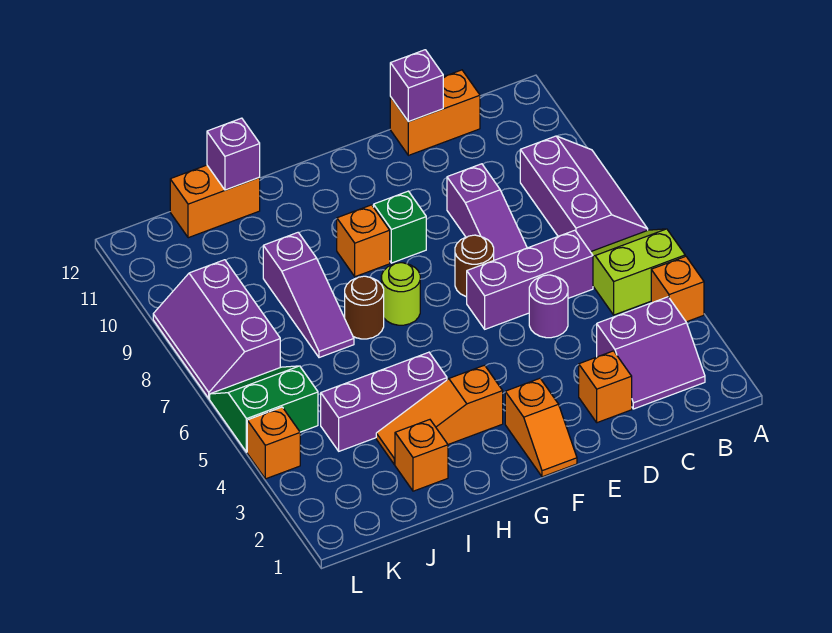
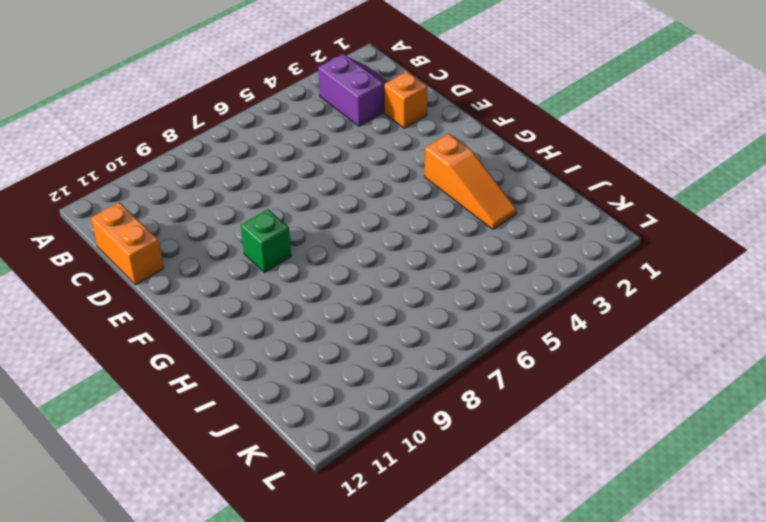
none -> orange brick A4 level 1
none -> lime slope A5:B6 level 1 top 5
none -> purple slope A7:B9 level 1 top B

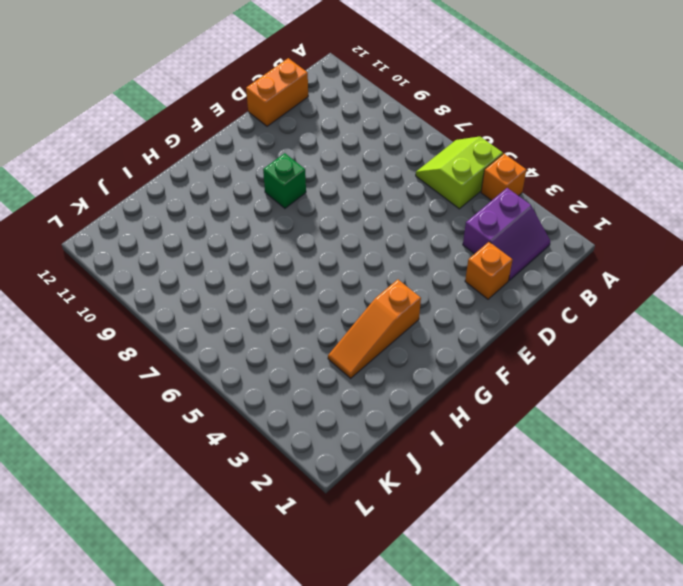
none -> purple slope A7:B9 level 1 top B
none -> purple brick C6:E6 level 1
none -> purple round brick D5 level 1

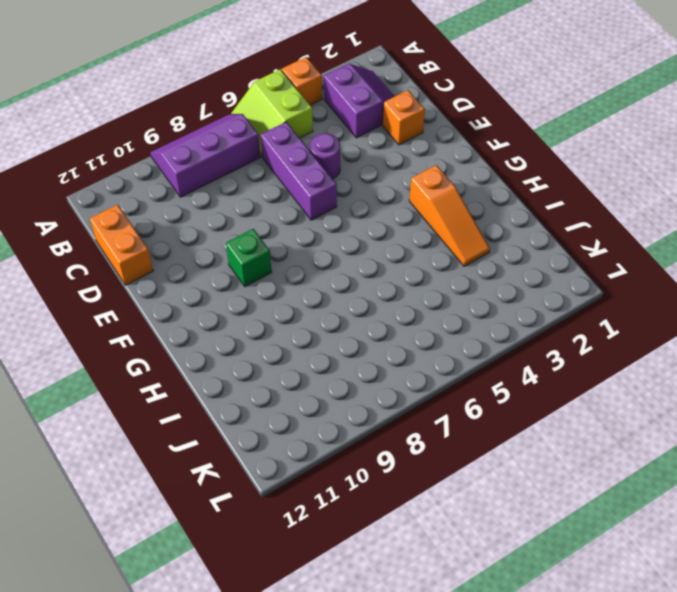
none -> purple slope D7:D9 level 1 top 9
none -> brown round brick E7 level 1
none -> orange slope F1:F2 level 1 top 2

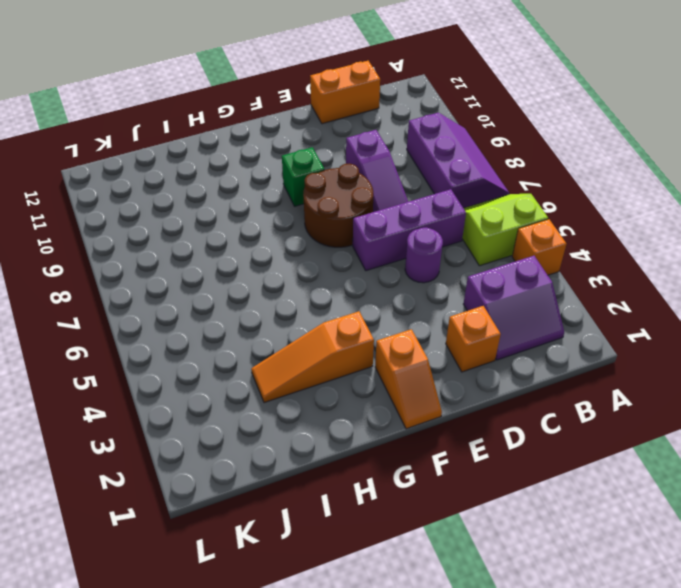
brown round brick E7:F8 level 1 -> brown round brick E7 level 1
none -> lime round brick G7 level 1
none -> orange brick G9 level 1
none -> purple brick H4:J4 level 1

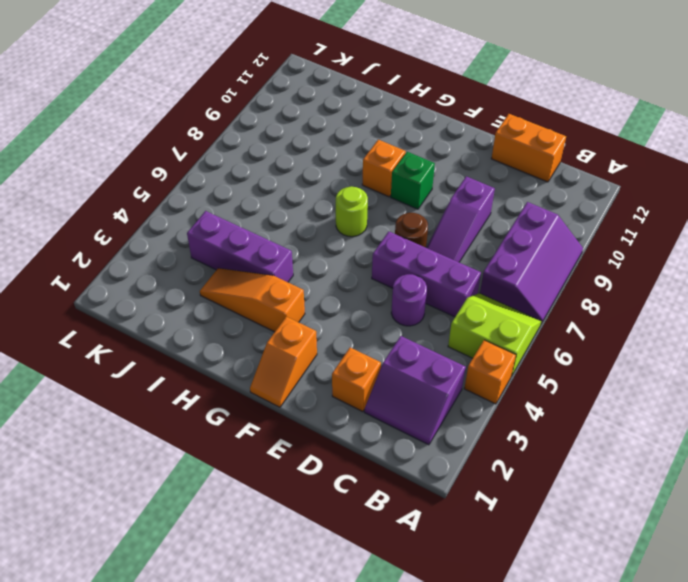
none -> brown round brick H7 level 1
none -> orange brick I2 level 1
none -> purple slope I7:I9 level 1 top 9

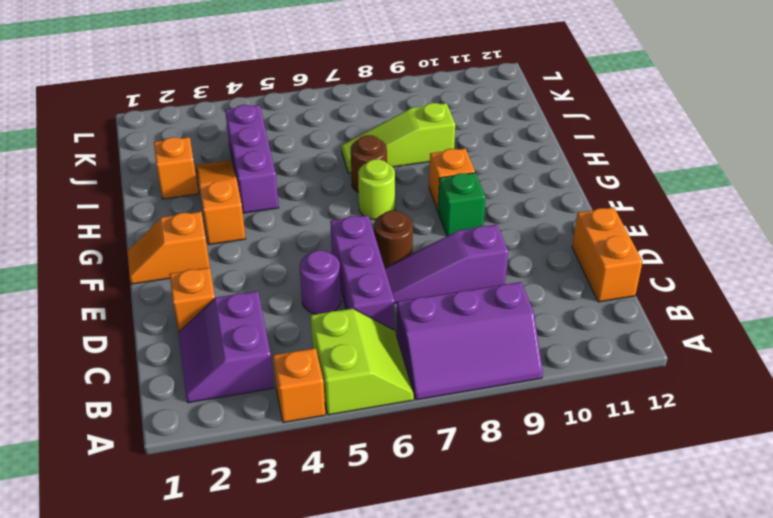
lime slope I7:I9 level 1 top 9 -> purple slope I7:I9 level 1 top 9
none -> orange brick I12:J12 level 1
none -> green slope K5:L6 level 1 top 5
none -> purple slope K7:L9 level 1 top K

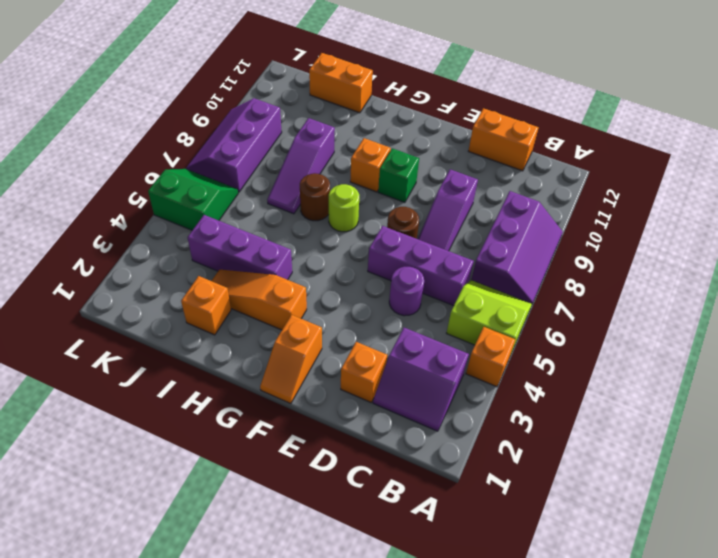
none -> orange brick L4 level 1
none -> purple brick D12 level 2
none -> purple brick I12 level 2

